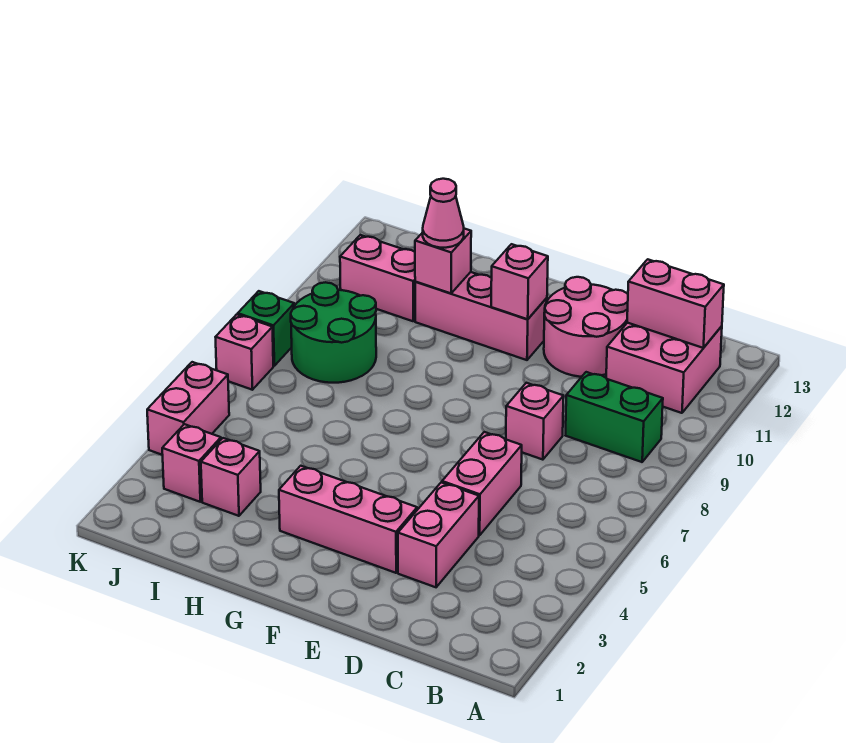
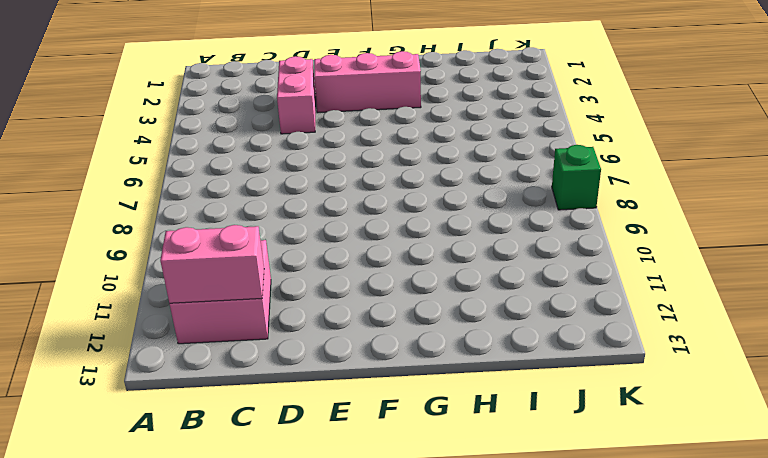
none -> green brick B9:C9 level 1
none -> pink brick D5:D6 level 1
none -> pink brick D8 level 1

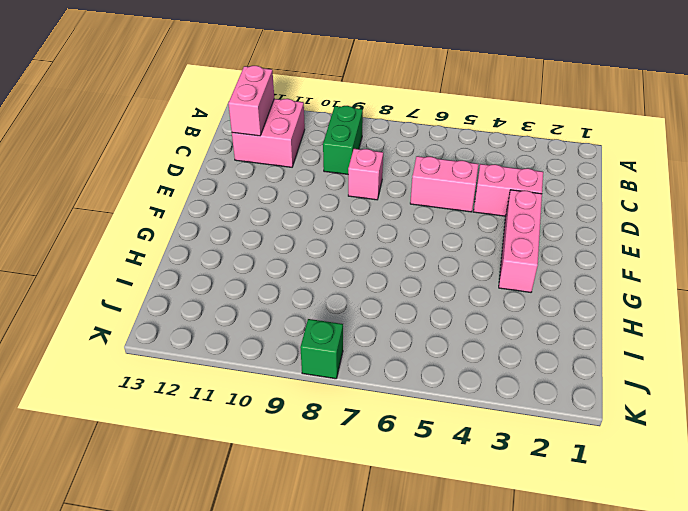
none -> pink round brick D11:E12 level 1
none -> pink brick F11:H11 level 1
none -> pink brick I3 level 1

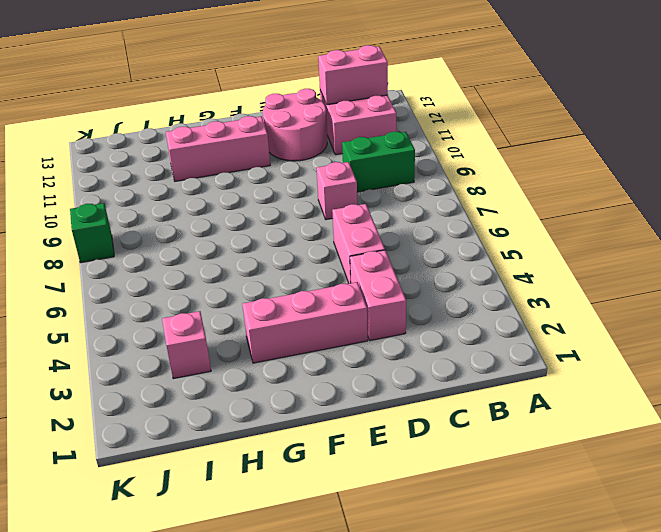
none -> green round brick I8:J9 level 1
none -> pink brick I11:J11 level 1
none -> pink brick J3 level 1

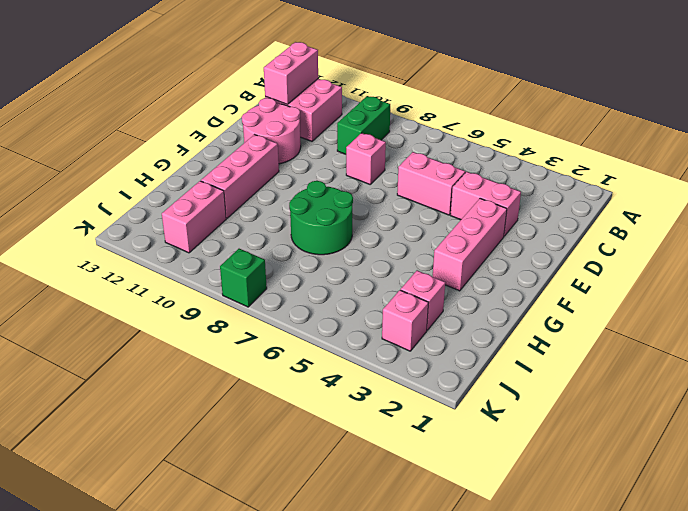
green round brick G7:H8 level 1 -> green round brick I8:J9 level 1
none -> pink brick K4:K5 level 1
none -> pink brick K7 level 1
none -> pink brick F11 level 2

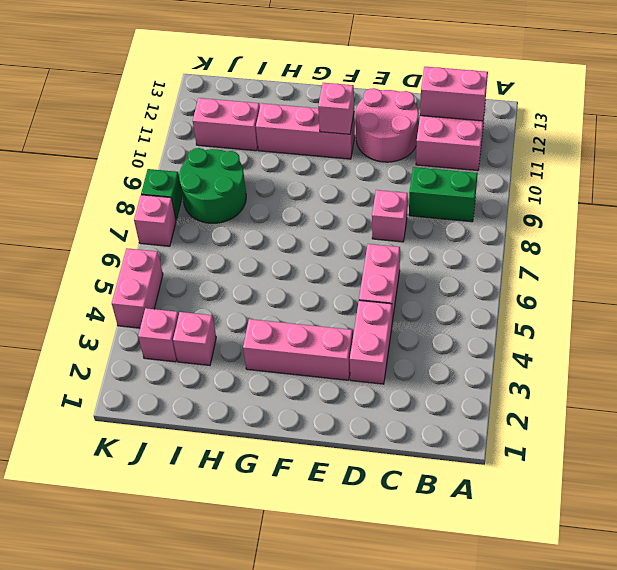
none -> pink brick H11 level 2
none -> pink cone H11 level 3

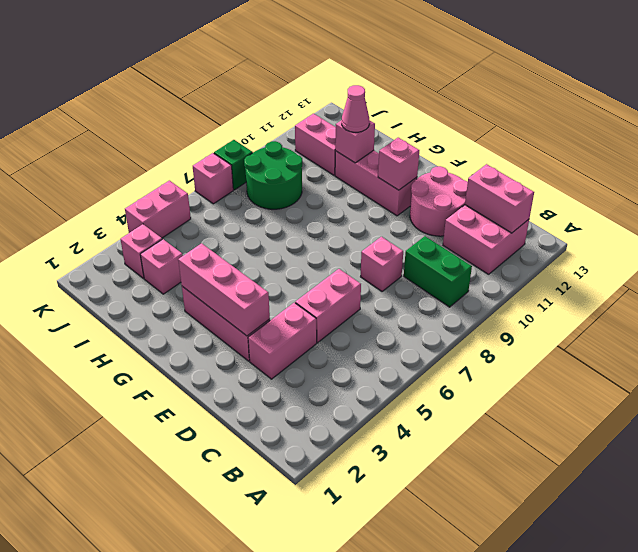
pink brick E3:G3 level 2 -> none

